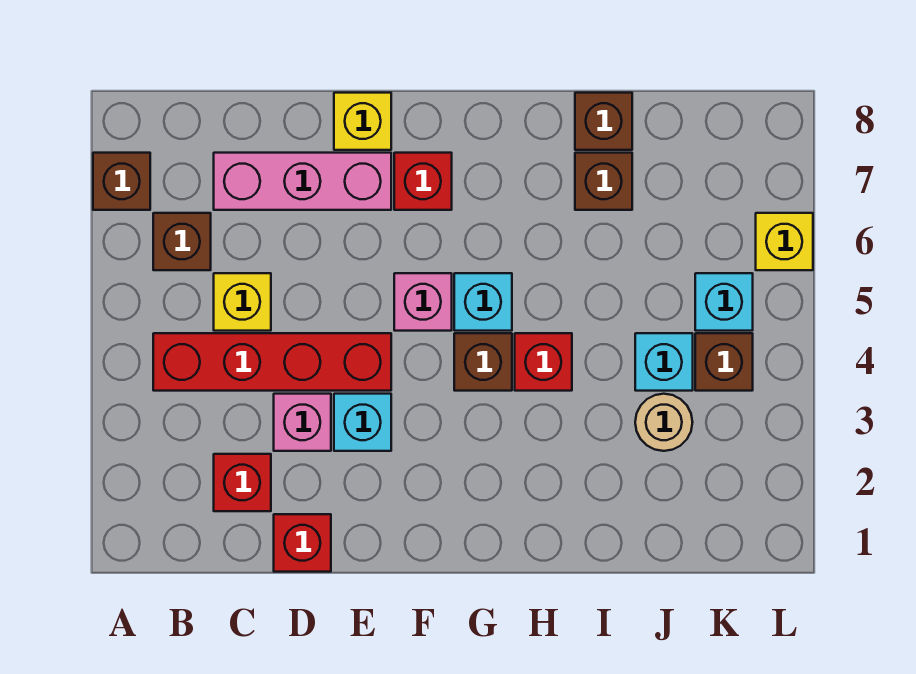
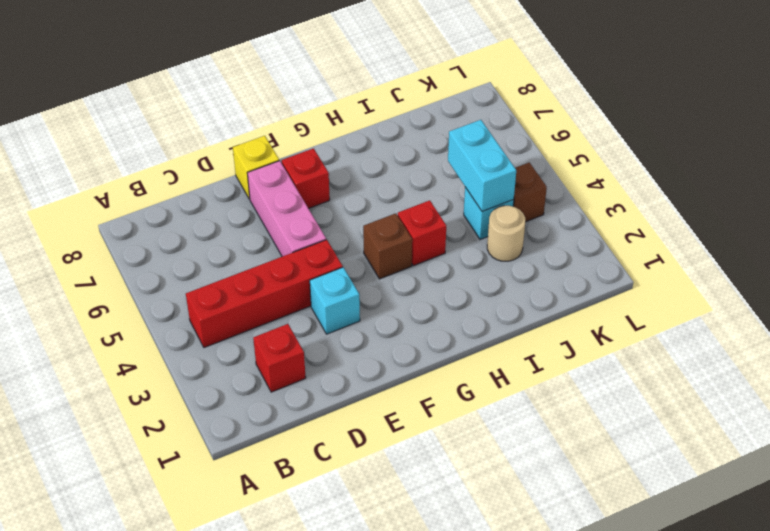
pink brick E5:E7 level 1 -> pink brick C7:E7 level 1
cyan brick J4:J5 level 2 -> none
none -> brown brick A7 level 1
none -> brown brick B6 level 1
none -> yellow brick C5 level 1

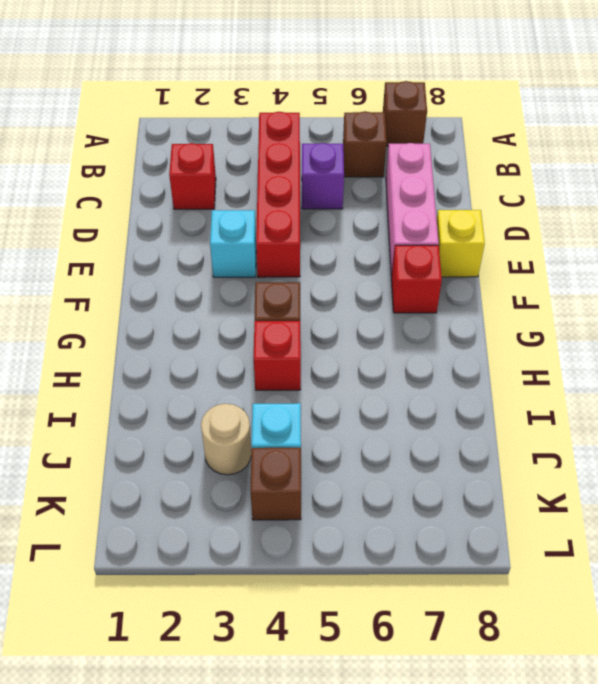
purple brick C5 level 1 -> yellow brick C5 level 1
none -> red brick D1 level 1
none -> pink brick D3 level 1
none -> pink brick F5 level 1

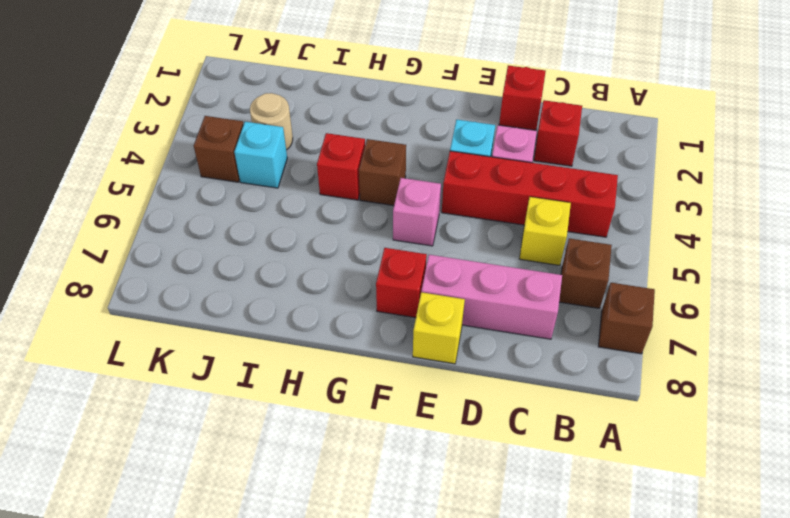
none -> cyan brick G5 level 1
none -> brown brick I7 level 1
none -> brown brick I8 level 1

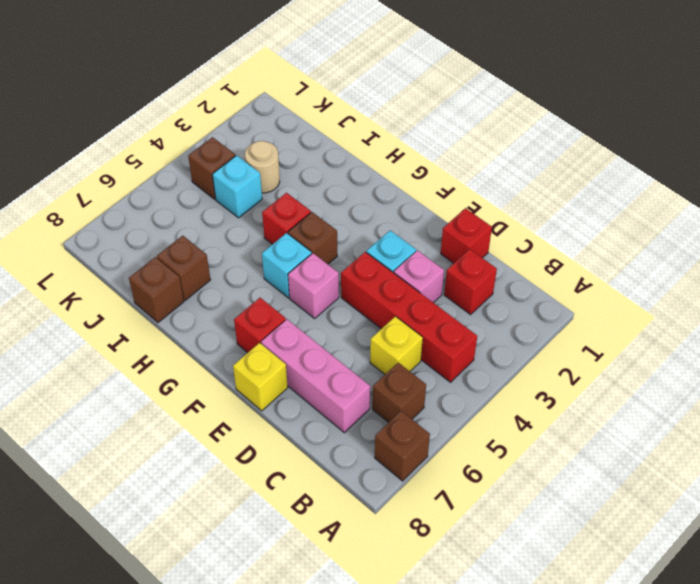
none -> cyan brick K5 level 1
none -> yellow brick L6 level 1

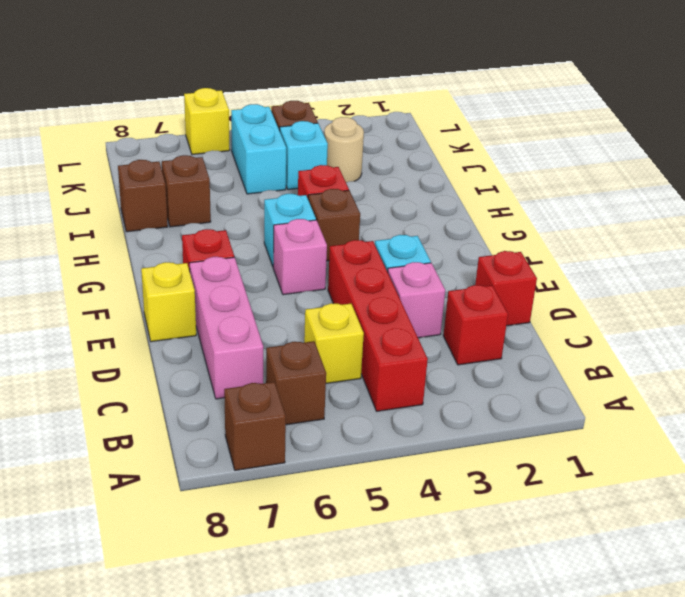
cyan brick J5:K5 level 1 -> cyan brick K5 level 1

